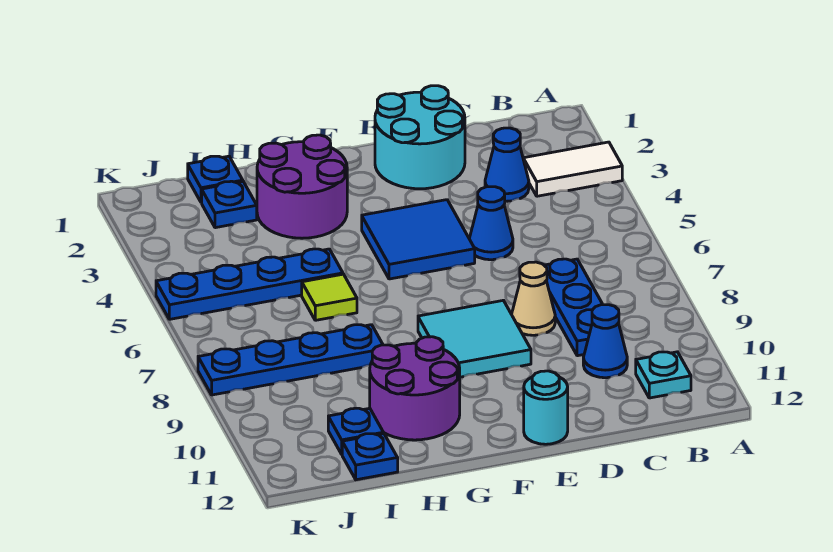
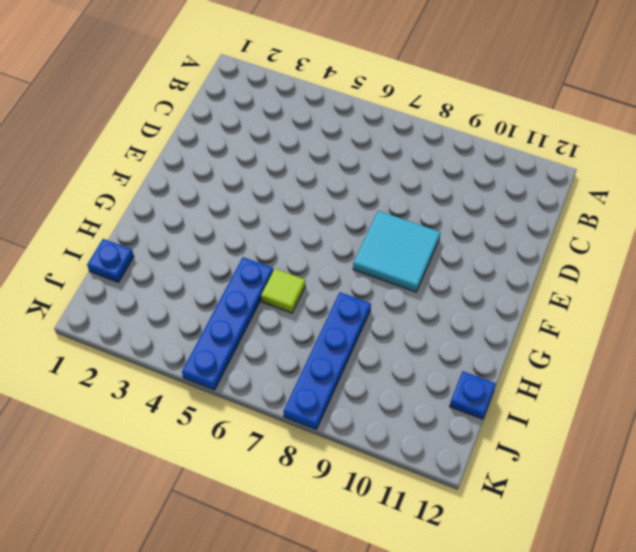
none -> white tile A3:B3 level 1
none -> cyan plate B11 level 1
none -> blue cone C3 level 1

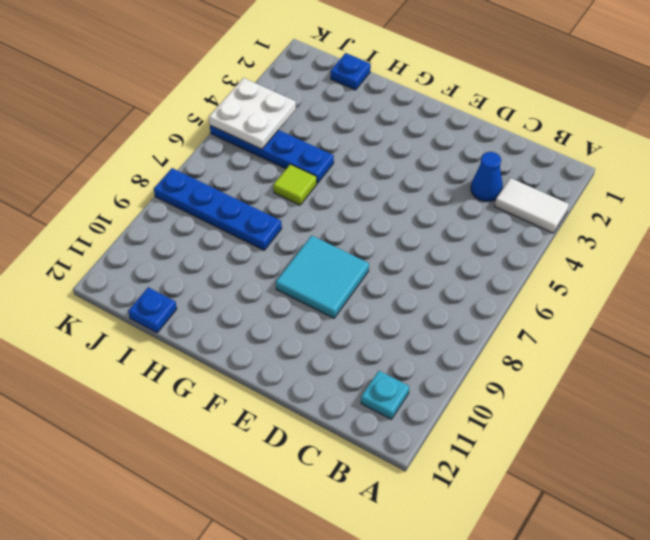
white plate J4:K5 level 2 -> none
none -> blue plate C7:C9 level 1
none -> blue cone C10 level 1
none -> cyan round brick D1:E2 level 1

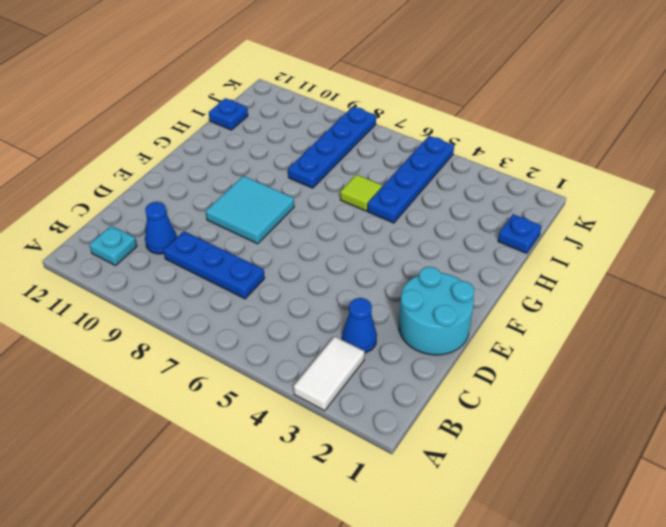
none -> blue cone D5 level 1
none -> tan cone D8 level 1
none -> blue tile E4:F5 level 1

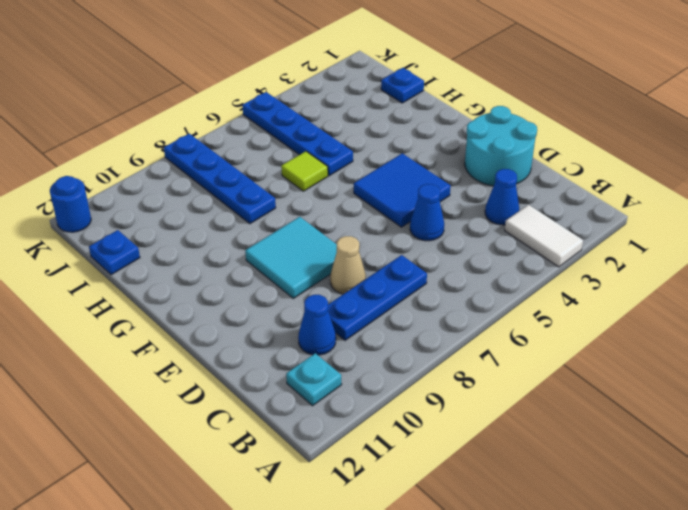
blue round brick K12 level 1 -> none
none -> cyan round brick E12 level 1
none -> purple round brick G2:H3 level 1
none -> purple round brick G10:H11 level 1

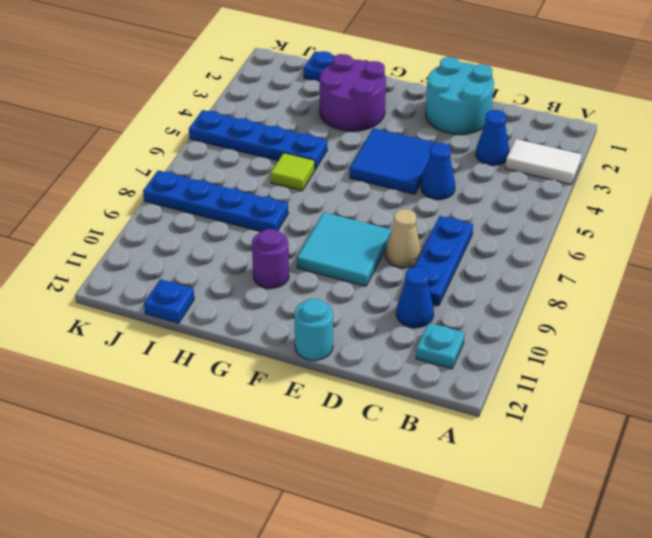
purple round brick G10 level 1 -> purple round brick G10:H11 level 1
none -> blue plate I2 level 1
none -> blue plate I11 level 1

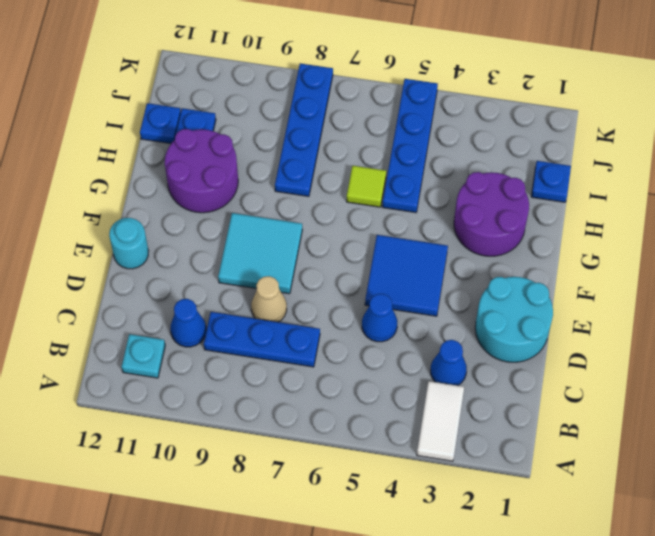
none -> blue plate I2 level 1

